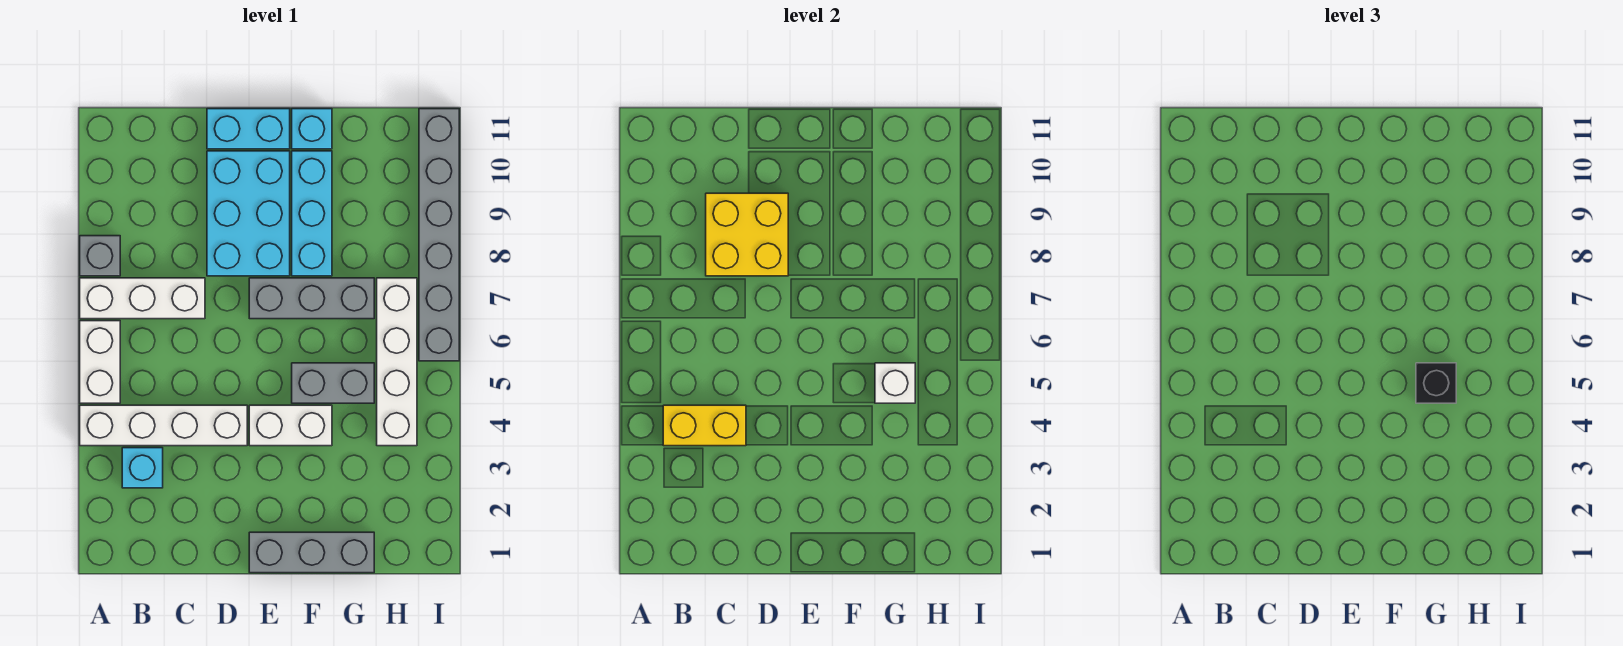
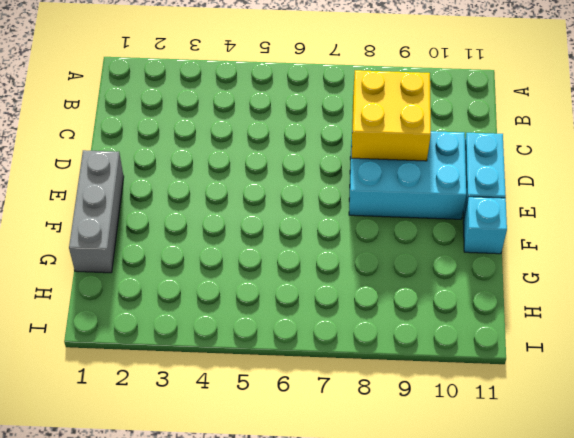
none -> white brick A4:D4 level 1
none -> white brick A5:A6 level 1
none -> white brick A7:C7 level 1

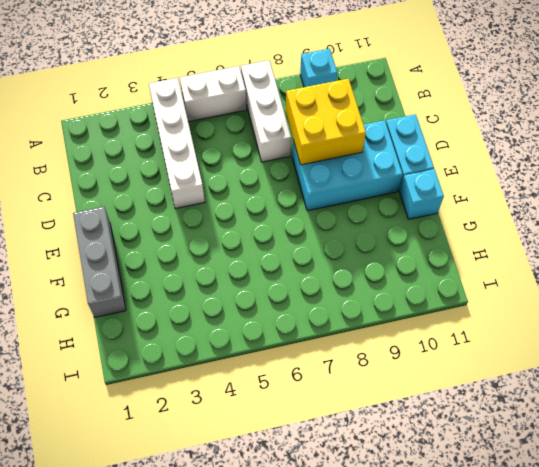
cyan brick A9 level 1 -> cyan brick B3 level 1
none -> grey brick A8 level 1
none -> white brick E4:F4 level 1
none -> grey brick E7:G7 level 1

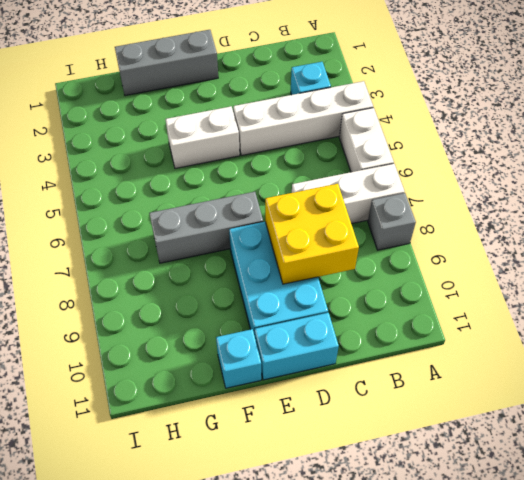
none -> grey brick F5:G5 level 1
none -> cyan brick F8:F10 level 1
none -> white brick H4:H7 level 1

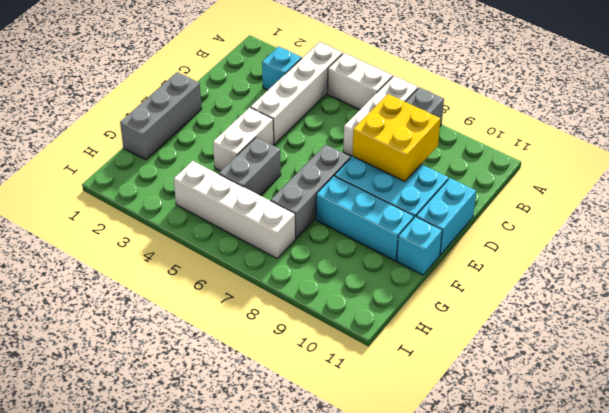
none -> grey brick I6:I11 level 1
none -> yellow brick B4:C4 level 2
none -> white brick G5 level 2

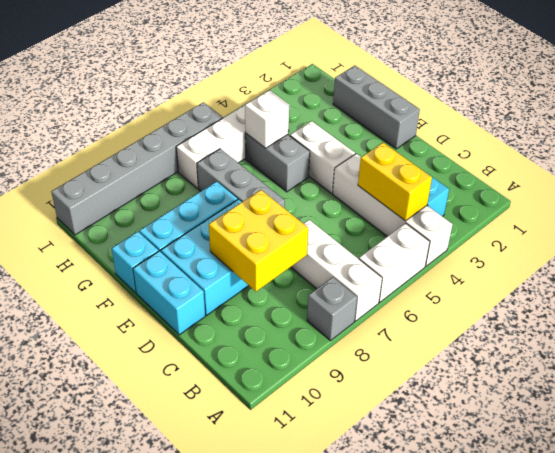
none -> black brick G5 level 3

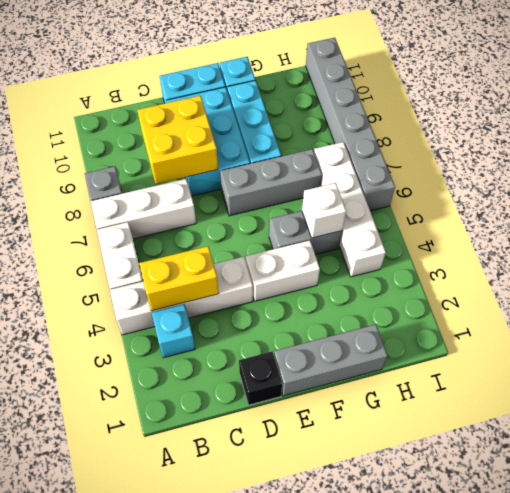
black brick D1 level 1 -> black brick G5 level 3

